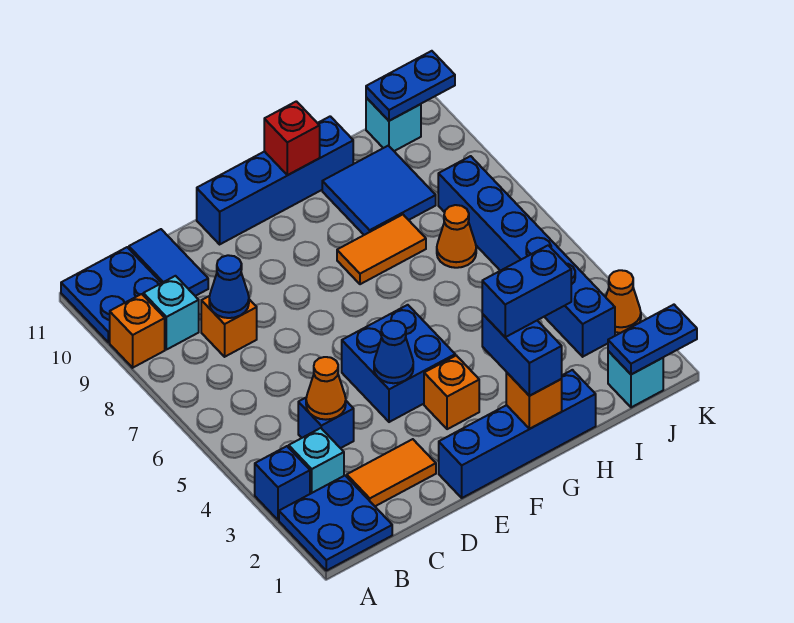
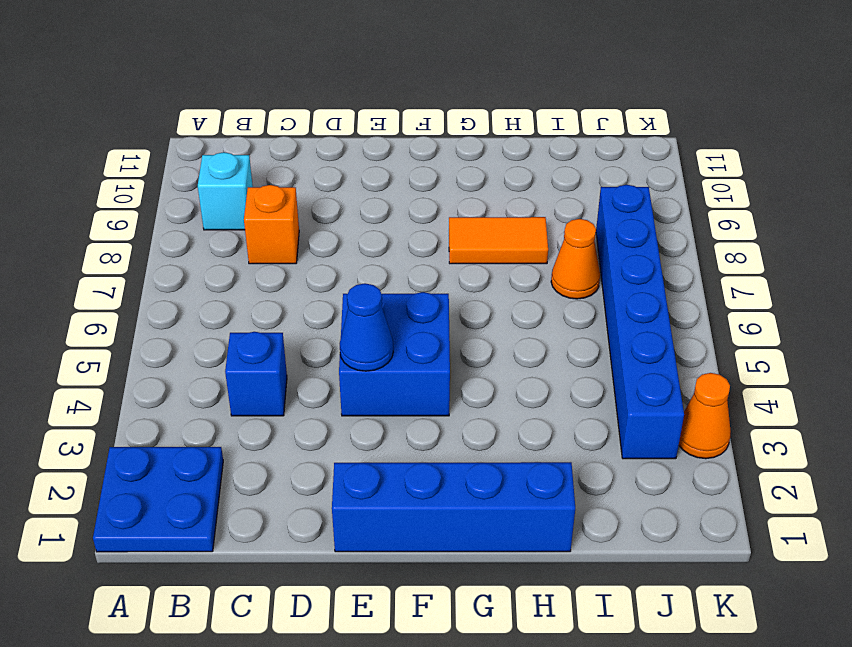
none -> blue brick A3 level 1
none -> orange brick A9 level 1
none -> blue plate A10:B11 level 1
none -> cyan brick B3 level 1

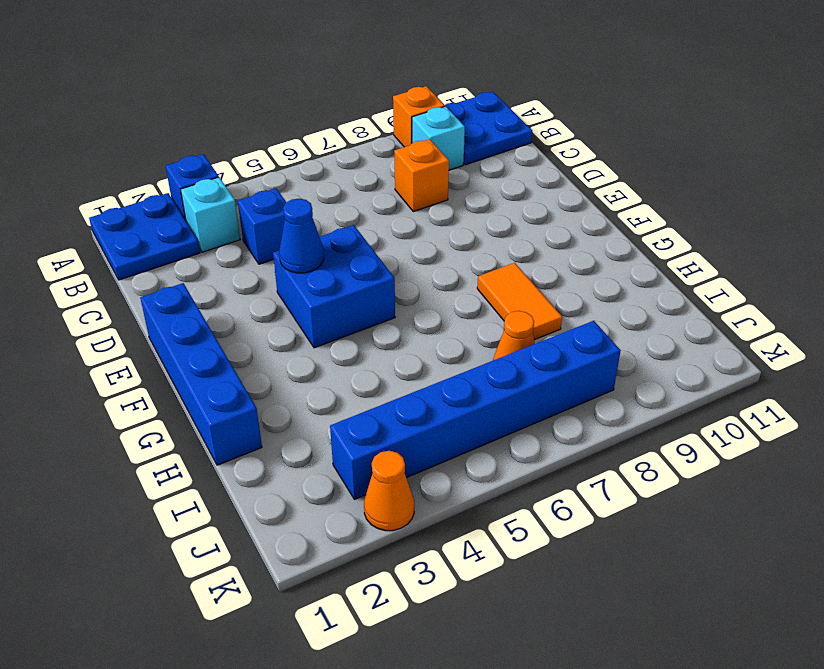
none -> orange tile C2:D2 level 1
none -> blue tile C10:C11 level 1
none -> blue brick E11:H11 level 1
none -> orange brick F3 level 1

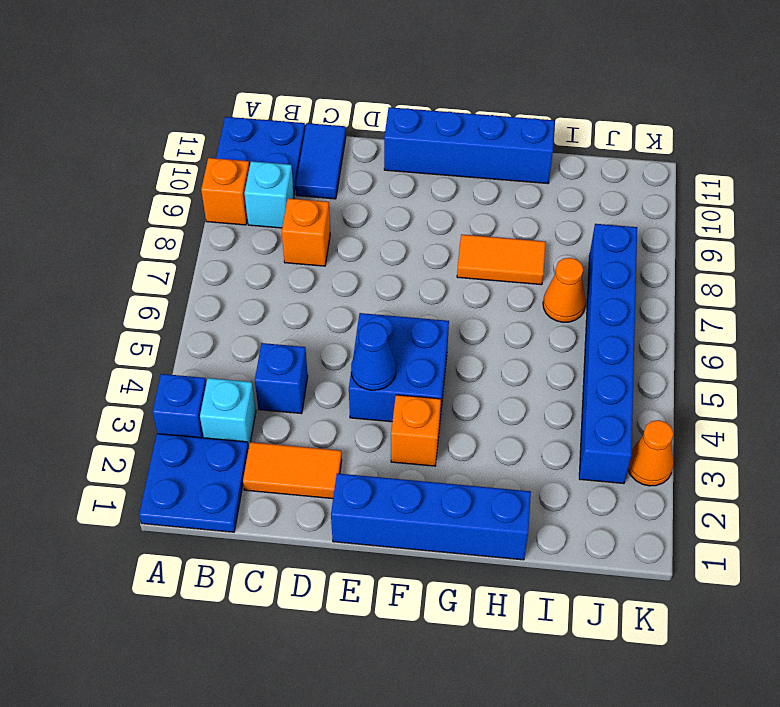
none -> blue tile H9:I10 level 1
none -> cyan brick J1 level 1
none -> cyan brick J11 level 1
none -> orange cone C4 level 2

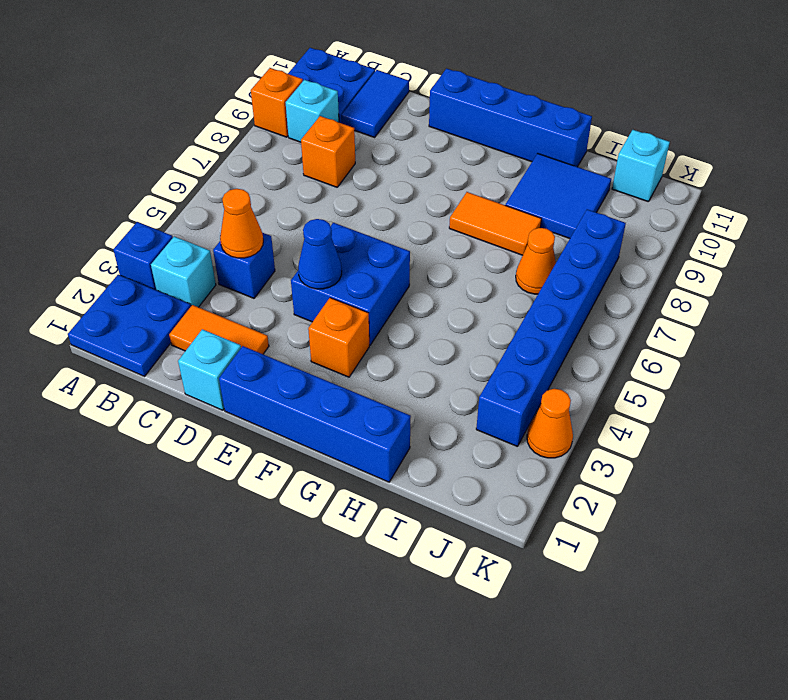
cyan brick D1 level 1 -> cyan brick J1 level 1
none -> blue cone C8 level 2
none -> orange brick G1 level 2
none -> red brick G11 level 2
none -> blue plate J1:K1 level 2

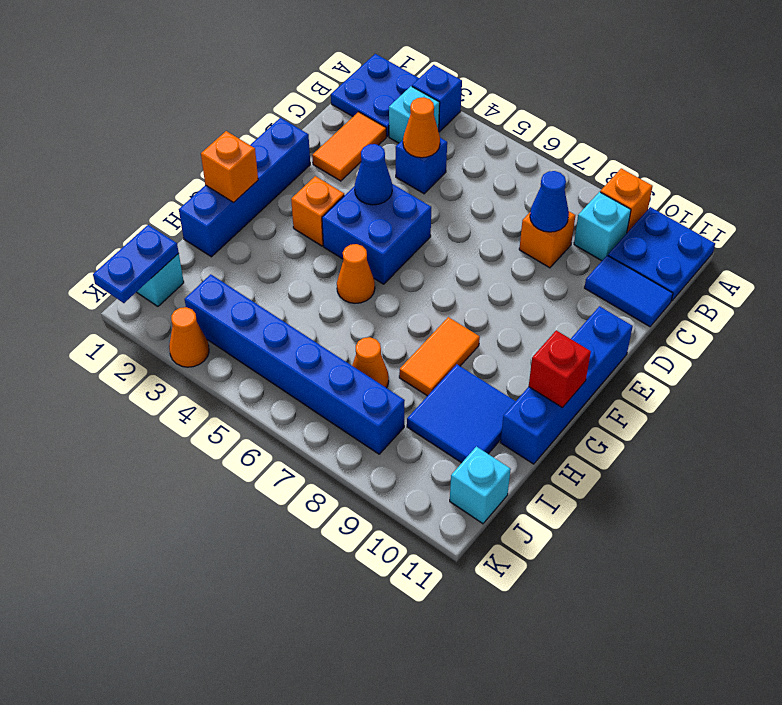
orange cone G5 level 1 -> none
none -> blue plate J11:K11 level 2
none -> blue brick G1:G2 level 3
none -> blue brick G2:H2 level 4

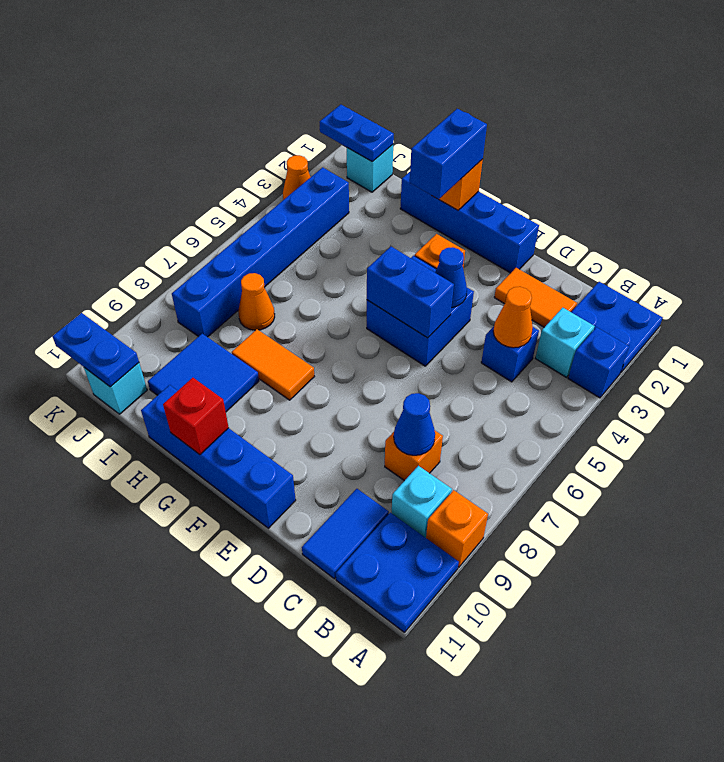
blue brick E5:F5 level 2 -> blue brick G2:H2 level 4

